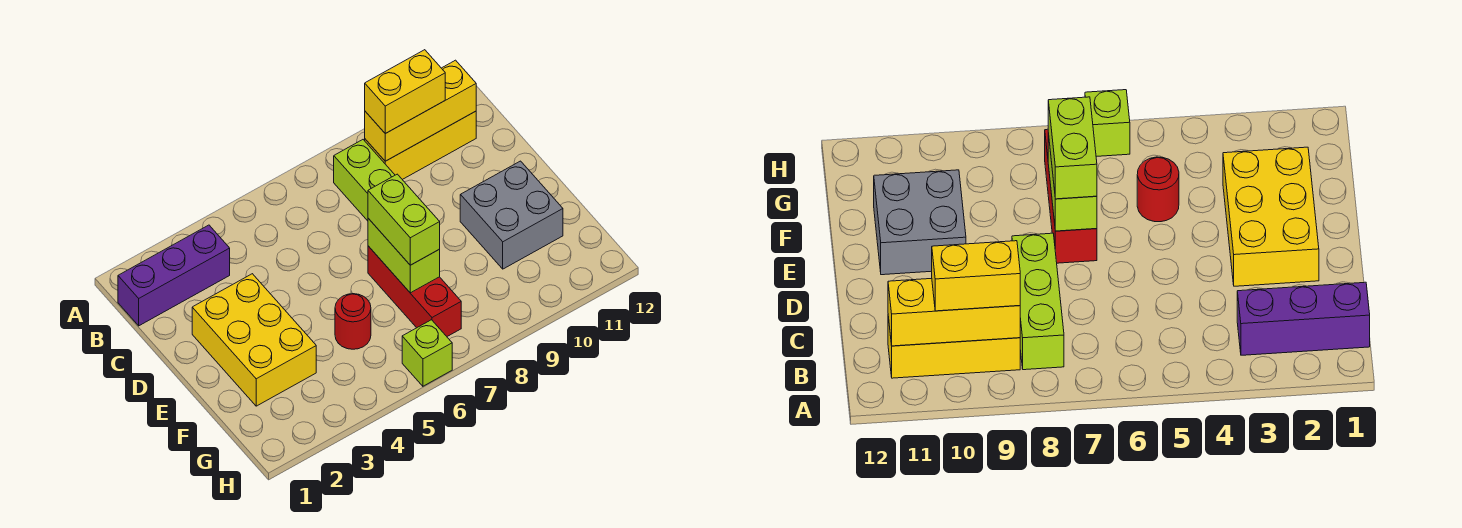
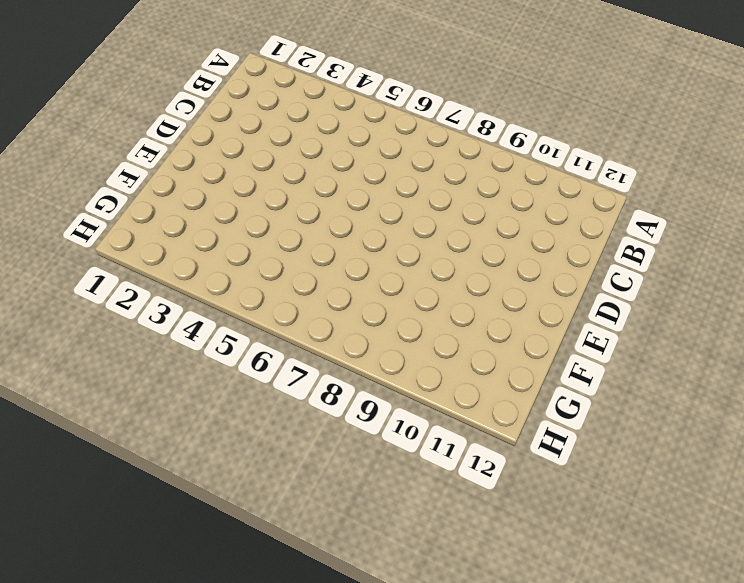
none -> purple brick B1:B3 level 1
none -> lime brick B8:D8 level 1
none -> yellow brick B9:B11 level 1

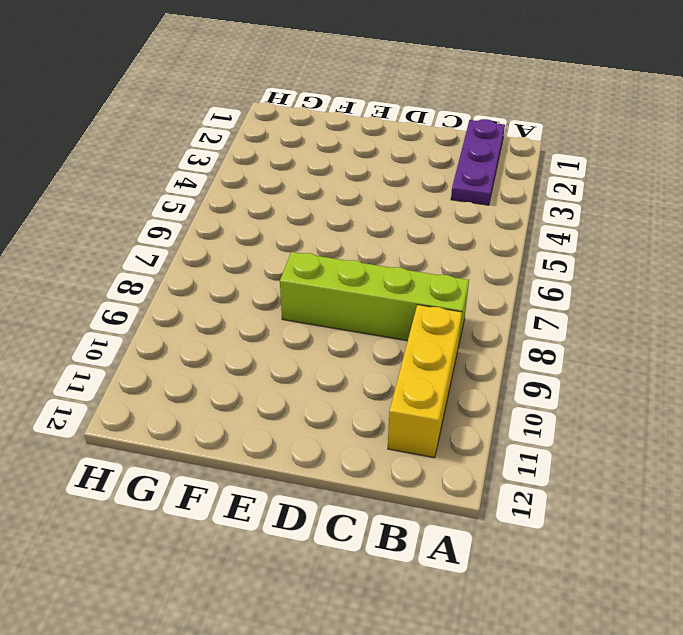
purple plate B1:B3 level 1 -> purple brick B1:B3 level 1
lime brick B8:E8 level 1 -> lime brick B8:D8 level 1
none -> yellow brick D2:F3 level 1
none -> red brick E7:G7 level 1
none -> grey brick E10:F11 level 1

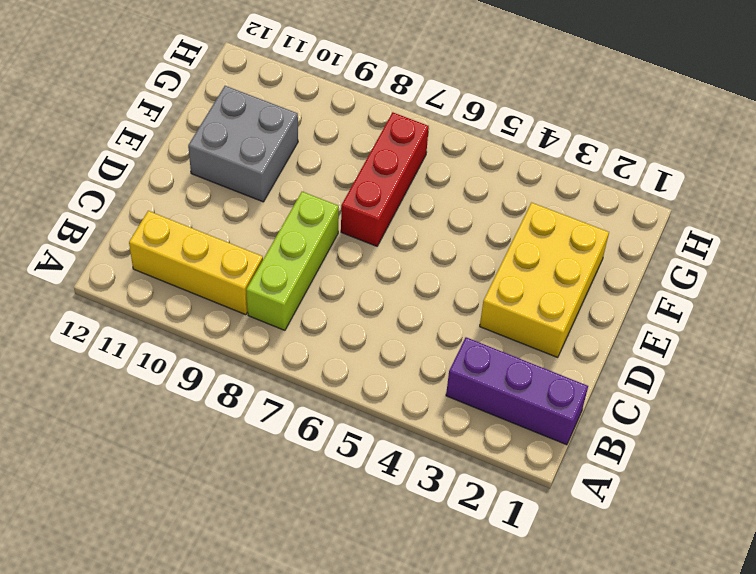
none -> red round brick F5 level 1
none -> lime brick H6 level 1
none -> yellow brick B9:B11 level 2

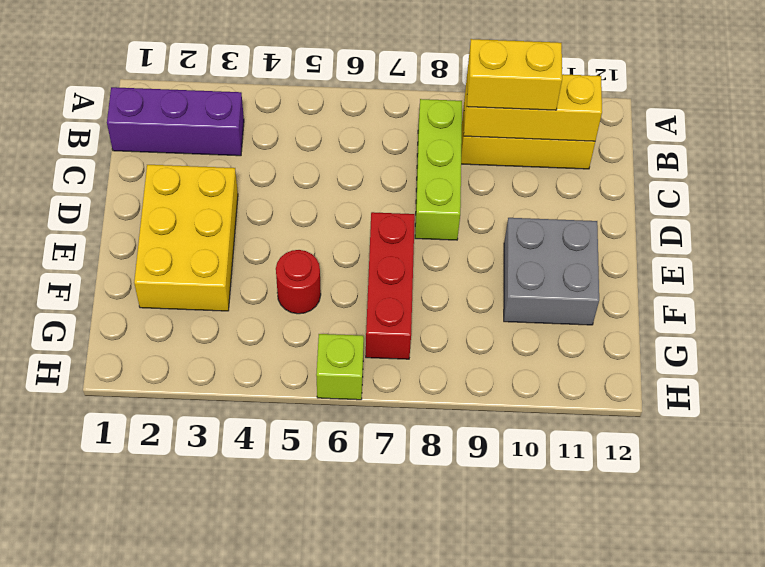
none -> lime brick E7:F7 level 2
none -> lime brick E7:F7 level 3

